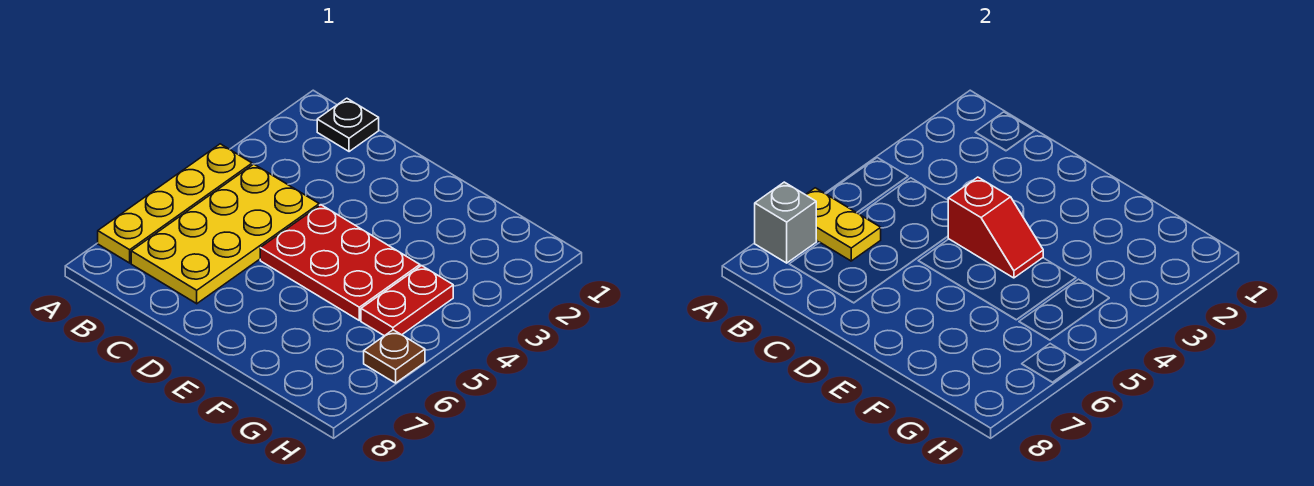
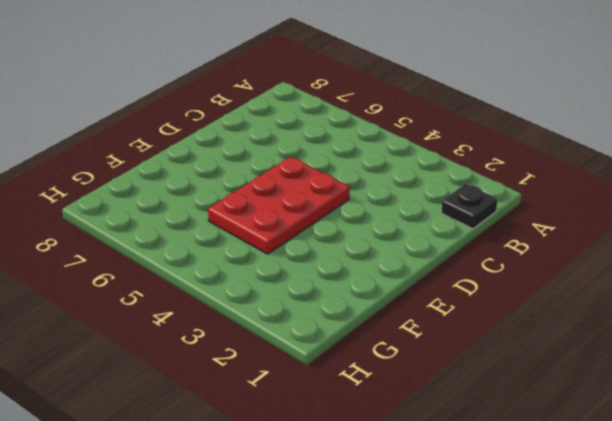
none -> yellow plate A4:A7 level 1
none -> yellow plate B4:C7 level 1

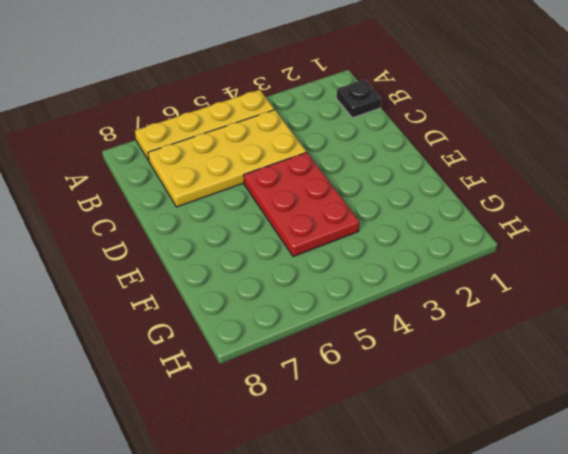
none -> red plate G4:G5 level 1
none -> brown plate H6 level 1

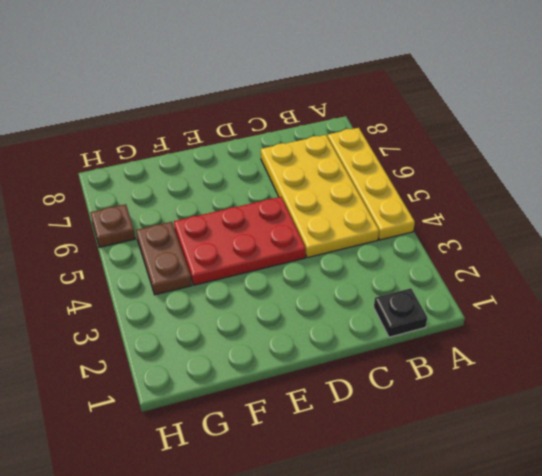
brown plate G4:G5 level 1 -> red plate G4:G5 level 1
none -> yellow plate A6:B6 level 2
none -> grey brick A7 level 2

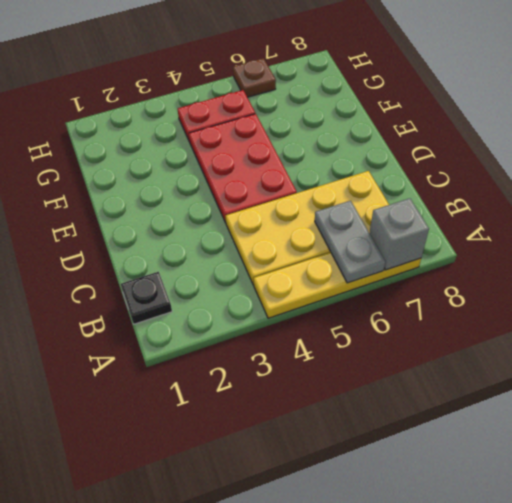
grey plate A6:B6 level 2 -> yellow plate A6:B6 level 2
none -> red slope D4:E4 level 2 top D

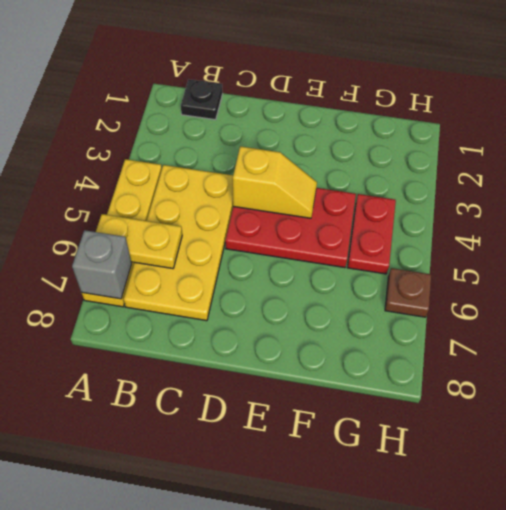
yellow slope D4:E4 level 2 top D -> red slope D4:E4 level 2 top D

